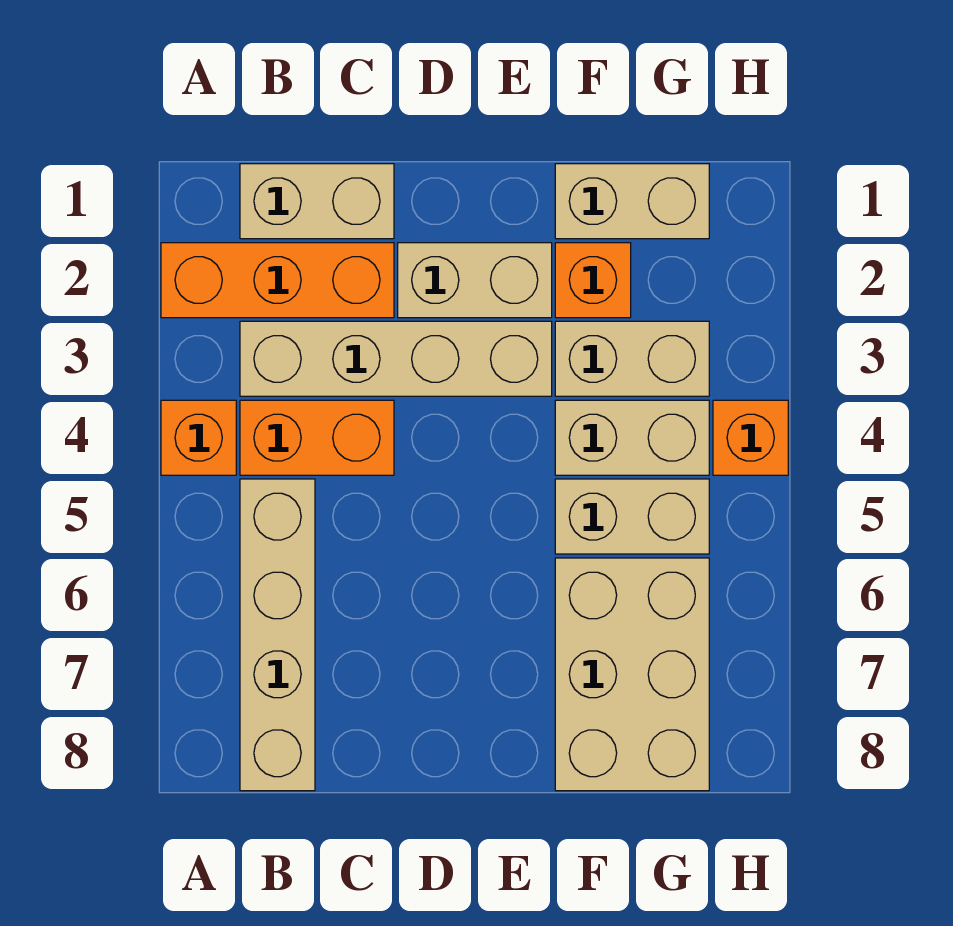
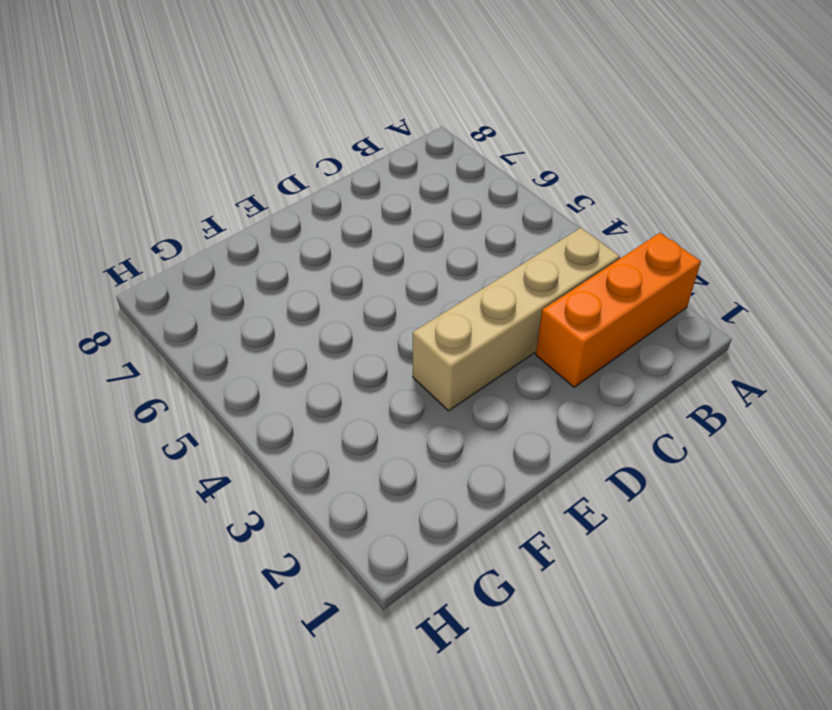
none -> orange brick A4 level 1
none -> tan brick B1:C1 level 1
none -> orange brick B4:C4 level 1

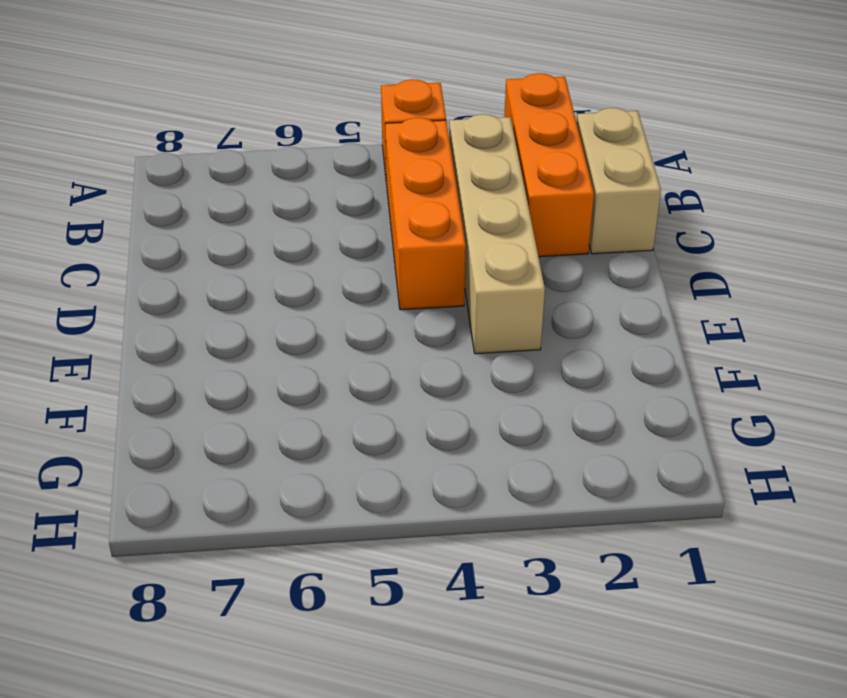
orange brick B4:D4 level 1 -> orange brick B4:C4 level 1
none -> tan brick B5:B8 level 1
none -> tan brick D2:E2 level 1
none -> tan brick F1:G1 level 1

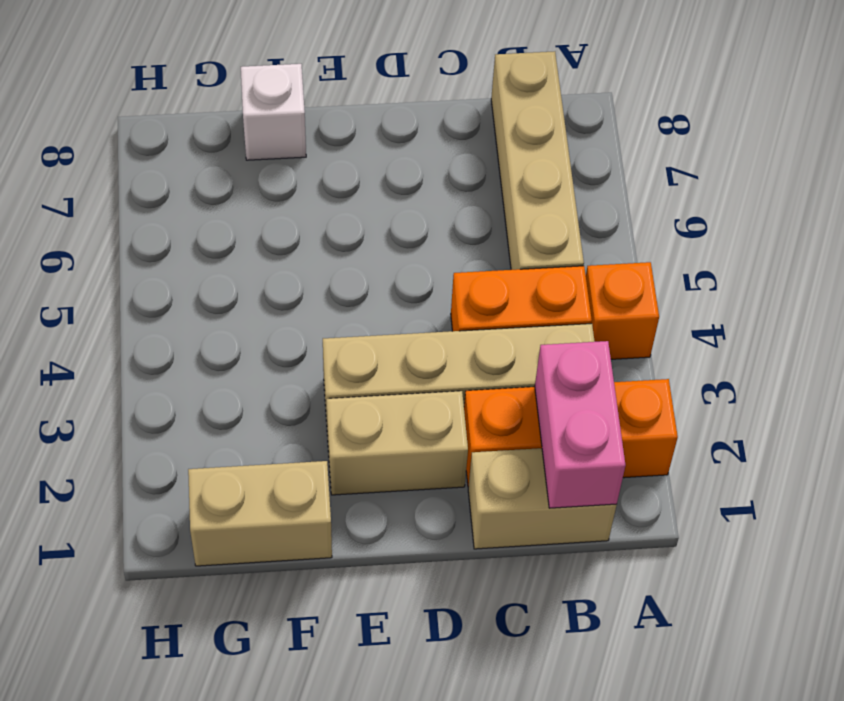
pink brick B1:B2 level 2 -> none
white brick F8 level 1 -> tan brick F6:G8 level 1
none -> orange brick F2 level 1
none -> tan brick F3:G3 level 1
none -> tan brick F4:G4 level 1

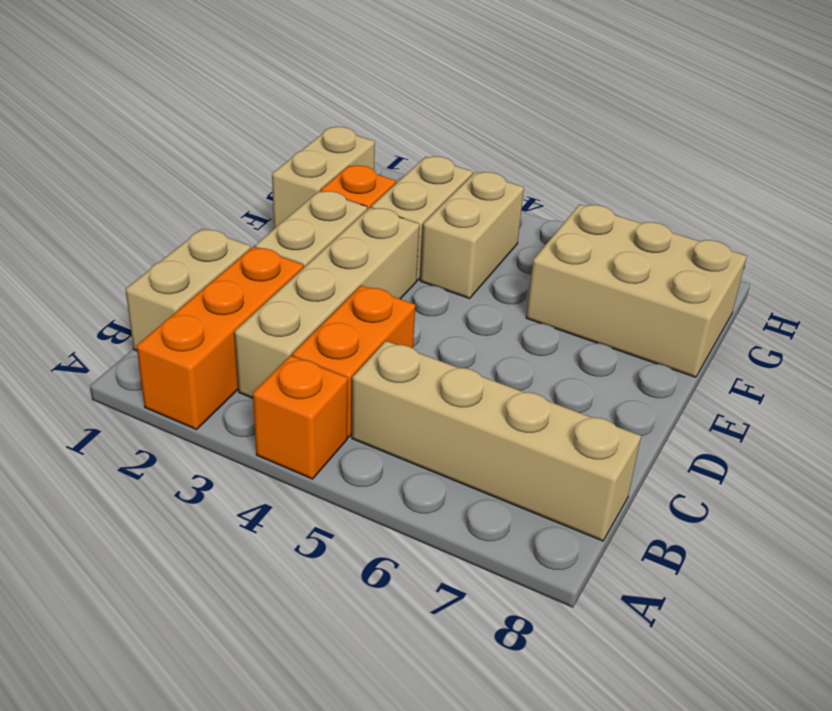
none -> tan brick F5:G5 level 1
none -> orange brick H4 level 1

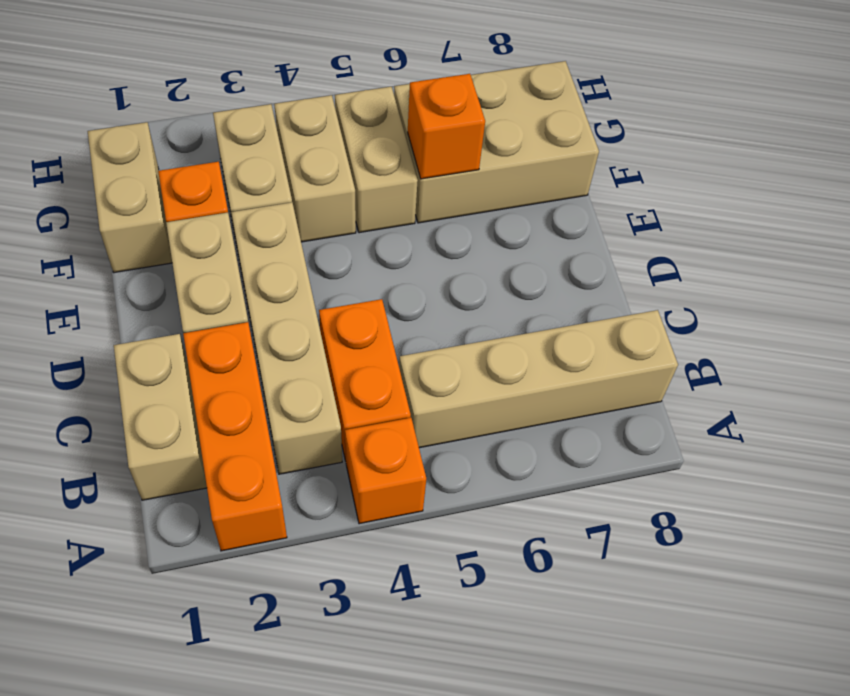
orange brick F6 level 2 -> orange brick H4 level 1

